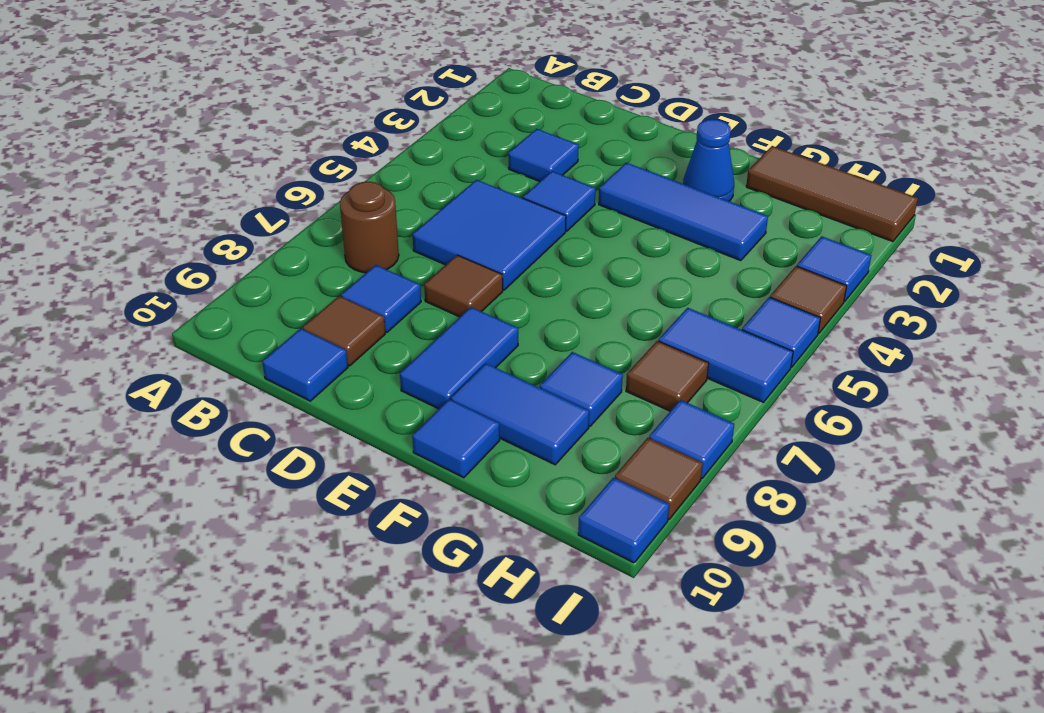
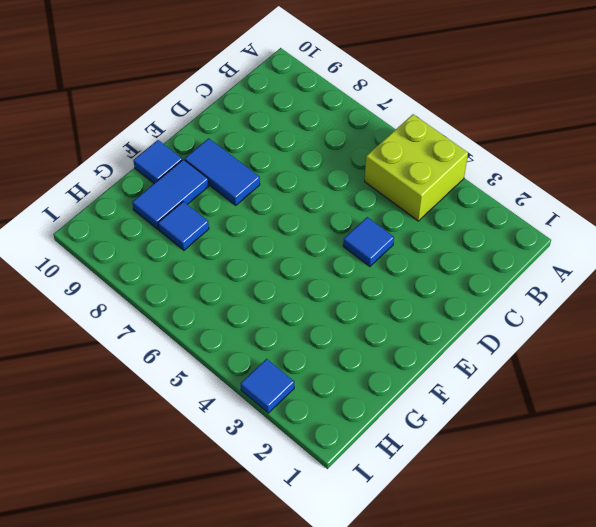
lime brick A4:B5 level 1 -> none
none -> brown round brick B7 level 1
none -> blue tile C3 level 1
none -> blue tile C5:D6 level 1

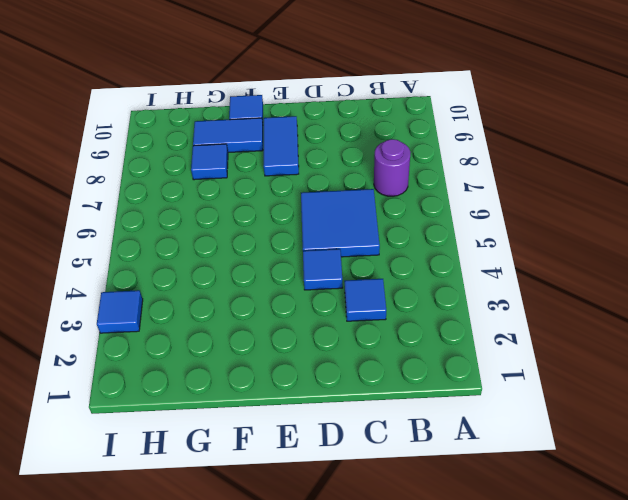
purple round brick B7 level 1 -> brown round brick B7 level 1
none -> blue tile C8 level 1
none -> brown tile C9 level 1
none -> blue tile C10 level 1

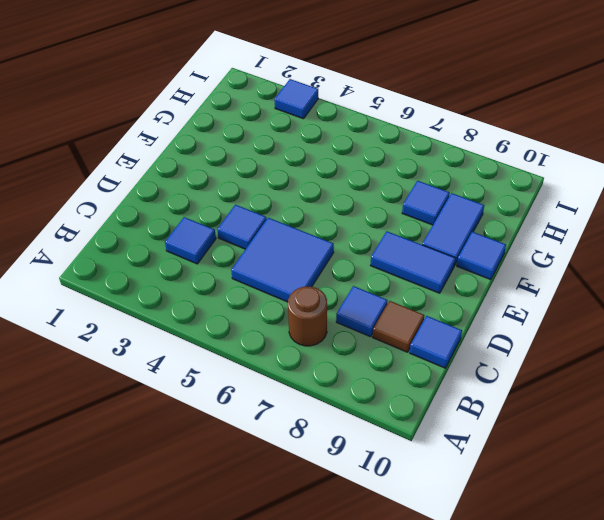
none -> brown tile D7 level 1
none -> blue tile E3:G3 level 1
none -> blue cone F2 level 1

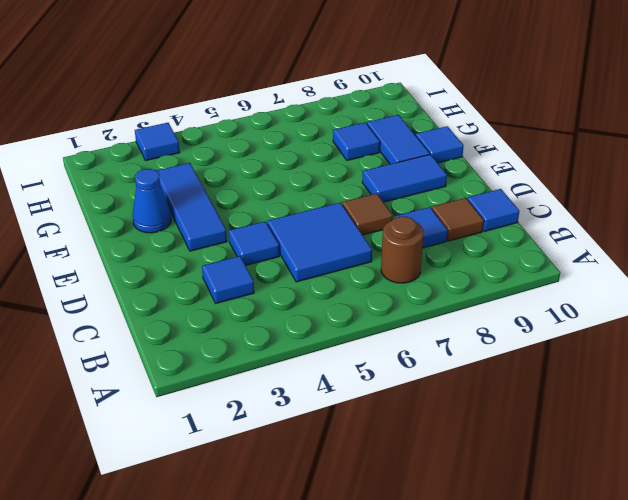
none -> brown tile G1:I1 level 1
none -> blue tile H6:I6 level 1
none -> brown tile H7 level 1

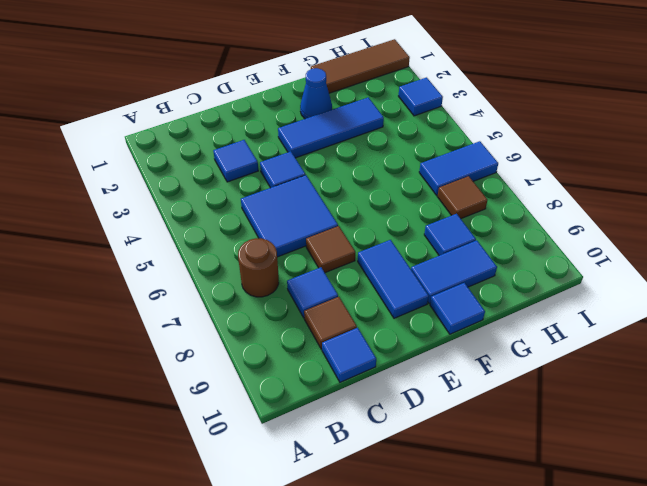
none -> brown tile I4 level 1
none -> blue tile I5 level 1
none -> blue tile I8 level 1

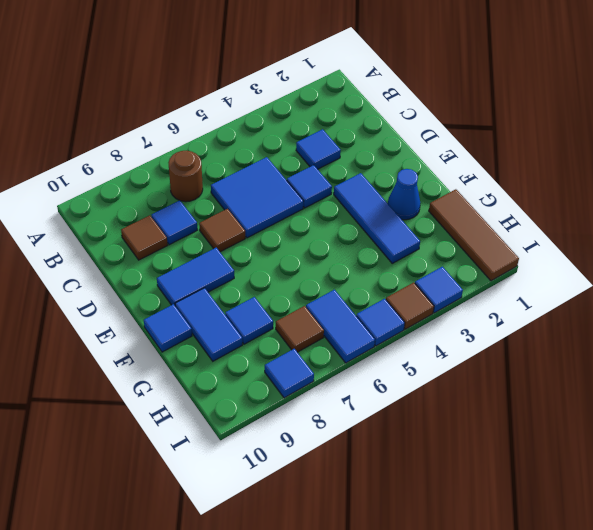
none -> blue tile C10 level 1
none -> brown tile I9 level 1
none -> blue tile I10 level 1

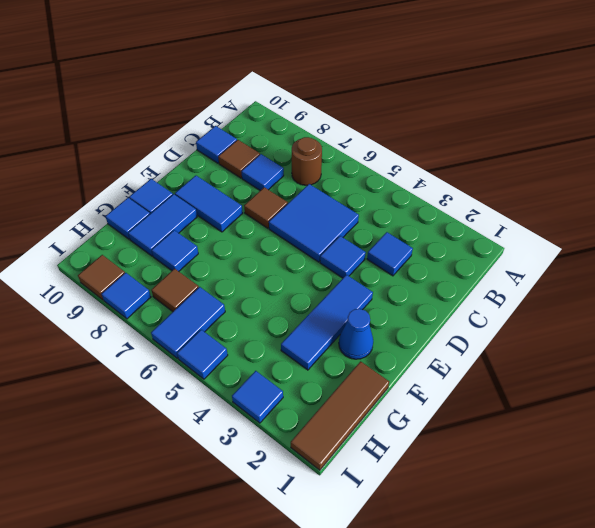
blue tile G10 level 1 -> blue tile I10 level 1
none -> brown tile I4 level 1

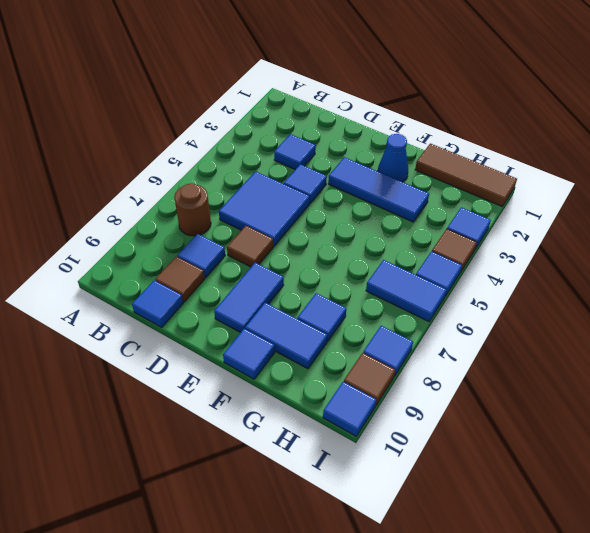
none -> brown tile H7 level 1

